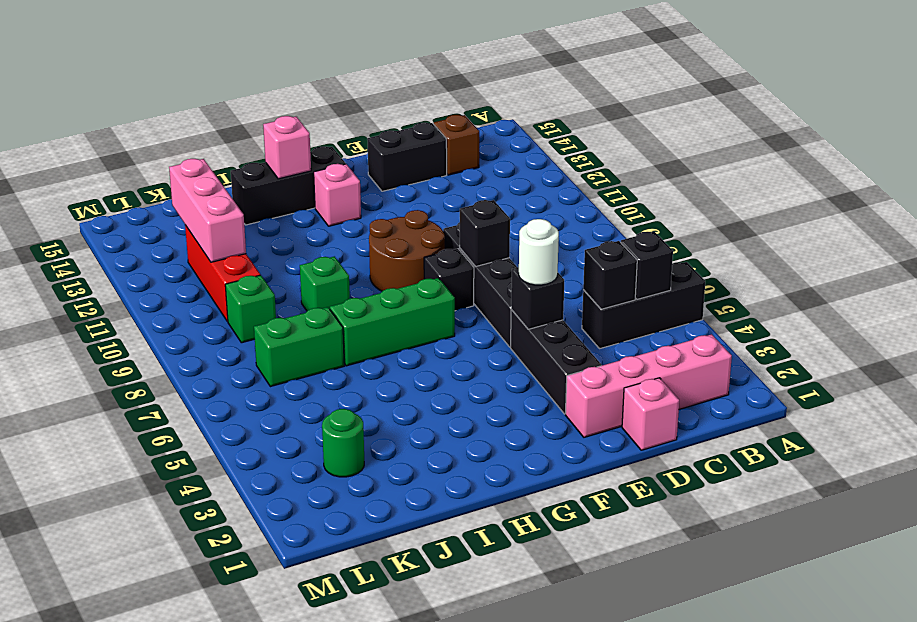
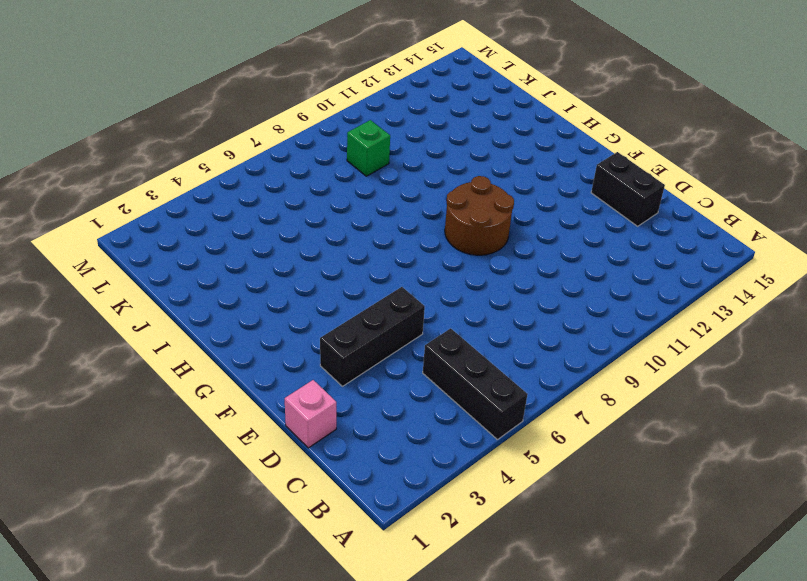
none -> pink brick B2:E2 level 1
none -> brown brick C14 level 1
none -> black brick E6:E9 level 1

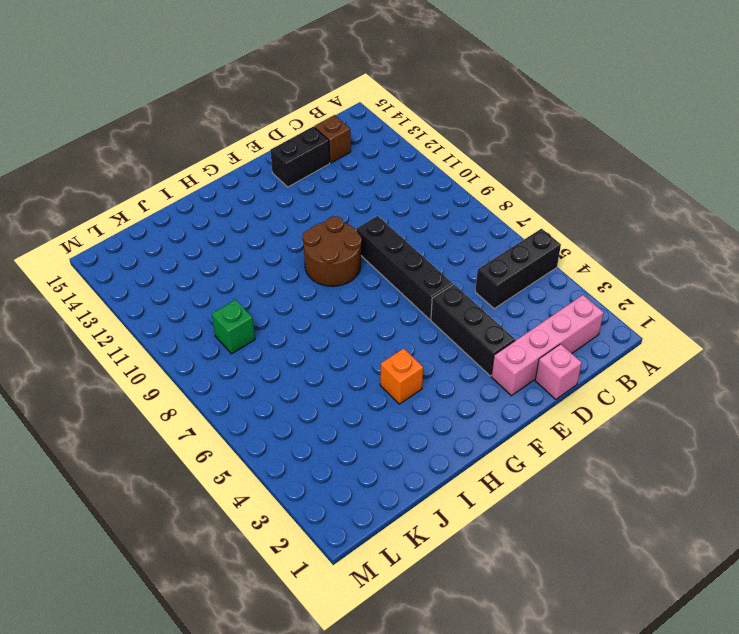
orange brick H4 level 1 -> none
none -> black brick F8 level 1
none -> green brick G7:I7 level 1
none -> pink brick G13 level 1

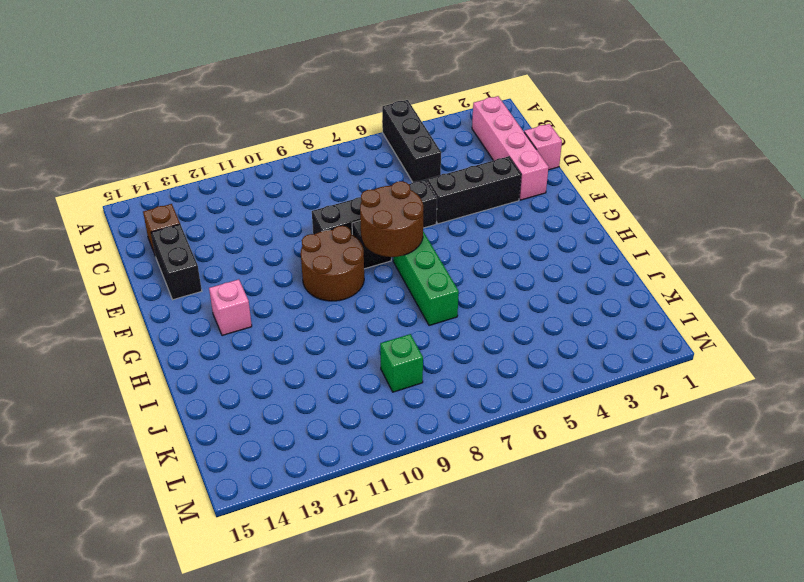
brown round brick F7:G8 level 2 -> none
none -> black brick G14:I14 level 1
none -> green brick I9 level 1
none -> green brick J7:K7 level 1

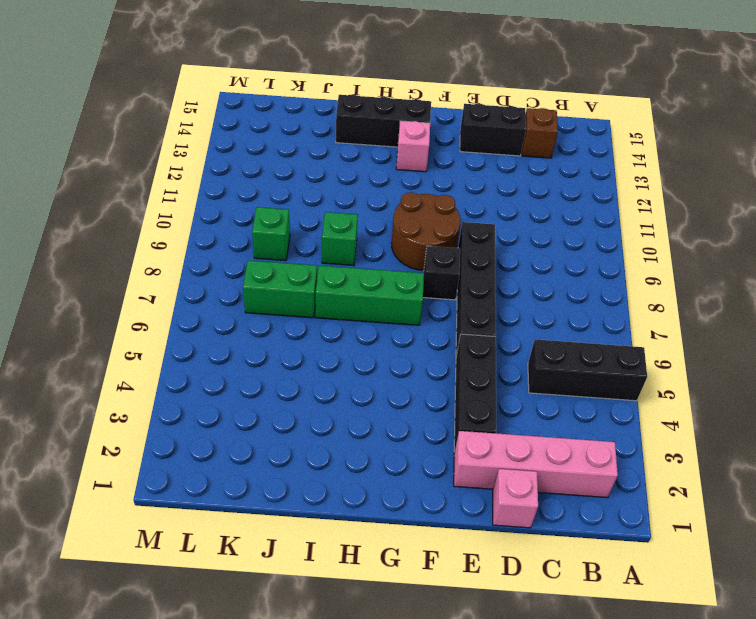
none -> green round brick K3 level 1
none -> red brick K10:K12 level 1
none -> black brick B5 level 2

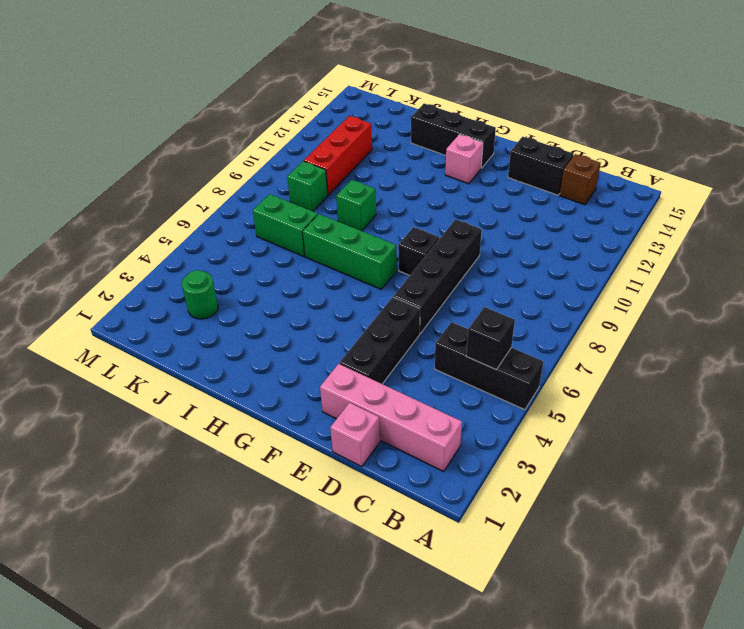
none -> brown round brick F9:G10 level 1
none -> black brick C5 level 2
none -> black brick E5 level 2

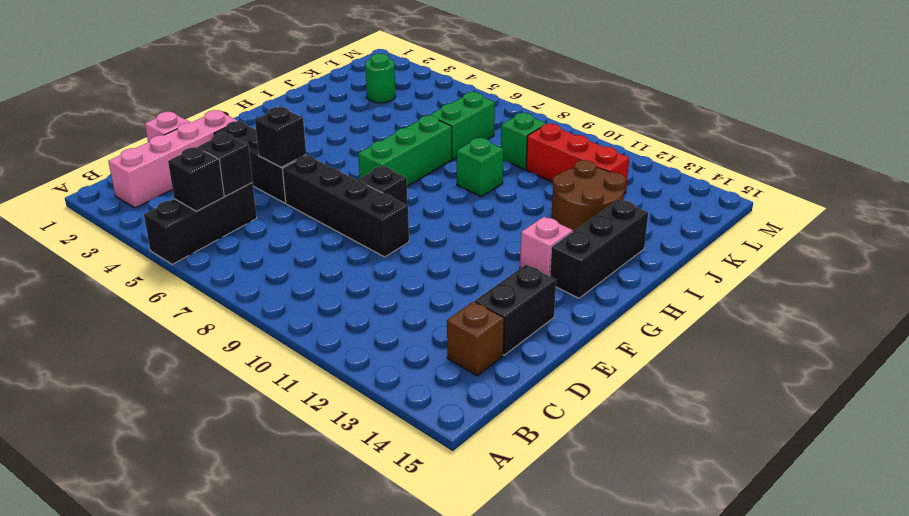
brown round brick I12:J13 level 1 -> brown round brick F9:G10 level 1
none -> black brick E8 level 2
none -> pink brick H14 level 2
none -> pink brick K11:K13 level 2

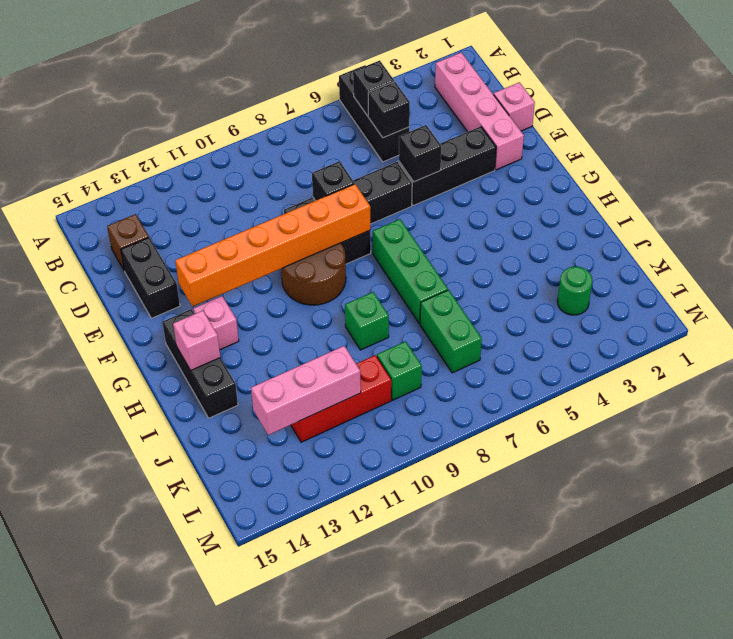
orange brick F8:F13 level 2 -> none
none -> white round brick E5 level 3

